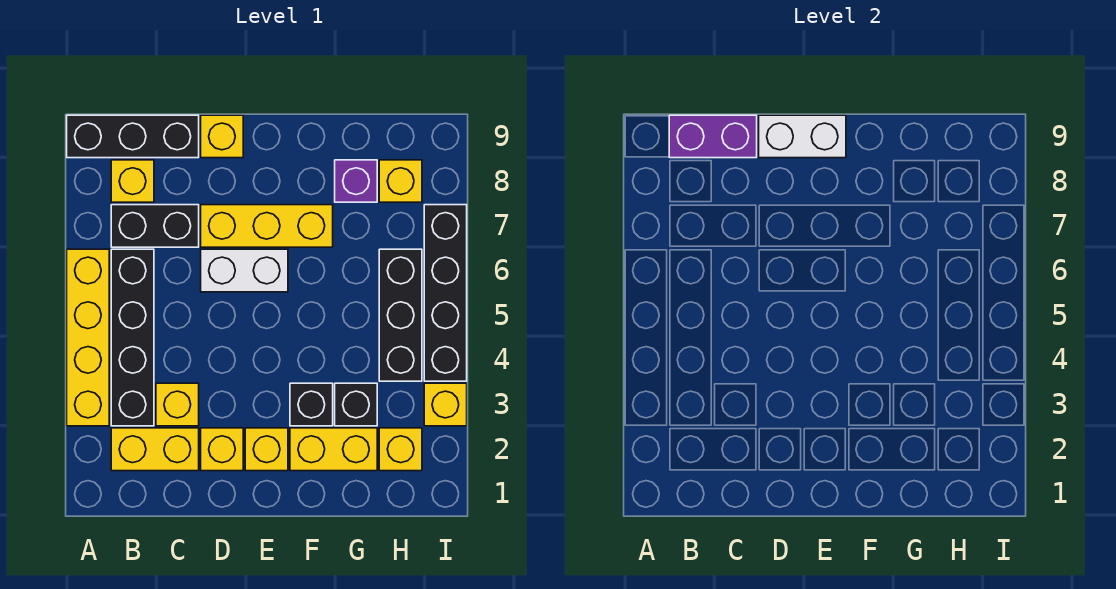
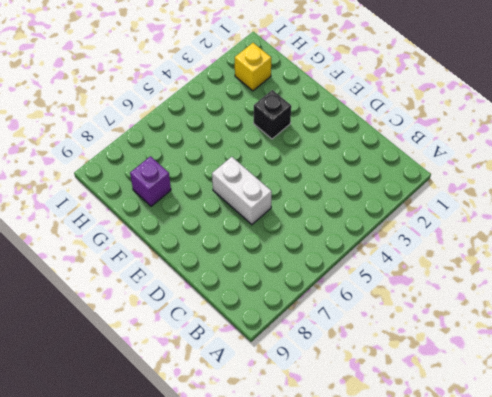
none -> yellow brick A3:A6 level 1
none -> black brick A9:C9 level 1
none -> yellow brick B2:C2 level 1

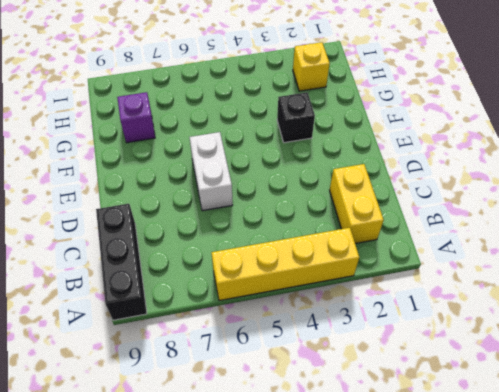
none -> black brick B3:B6 level 1
none -> black brick B7:C7 level 1
none -> yellow brick B8 level 1

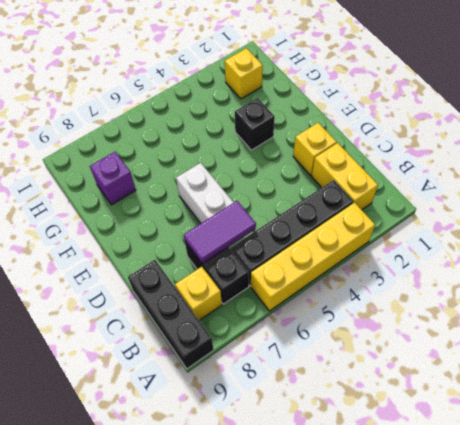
purple tile C6:C7 level 2 -> none
none -> yellow brick C3 level 1
none -> yellow brick D7:F7 level 1
none -> yellow brick D9 level 1

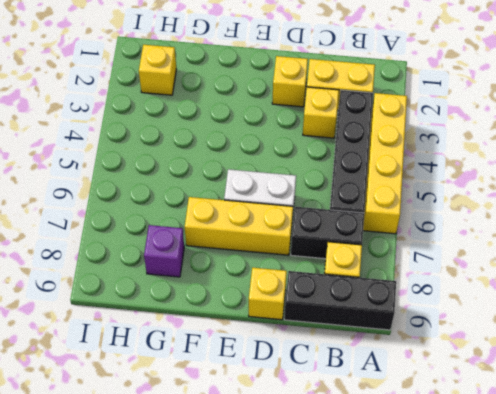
none -> yellow brick E2 level 1
none -> yellow brick F2:G2 level 1
none -> black brick F3 level 1

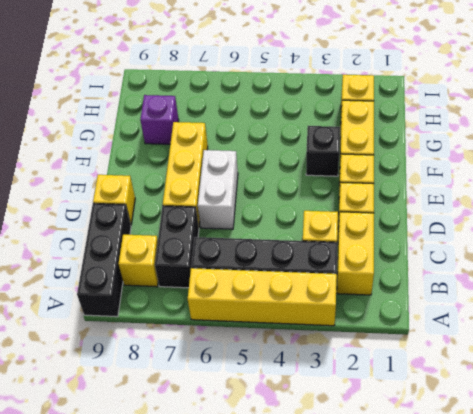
none -> black brick G3 level 1
none -> black brick H4:H6 level 1
none -> yellow brick H8 level 1

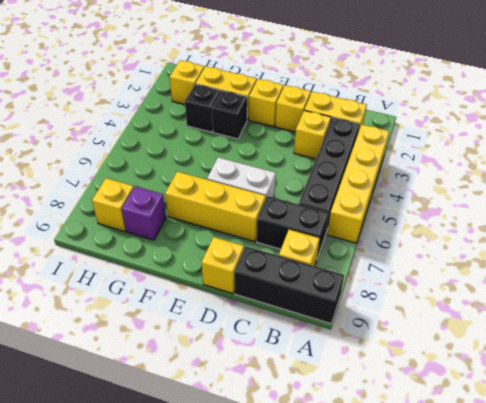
none -> black brick H4:H6 level 1
none -> yellow brick I3 level 1
none -> black brick I4:I7 level 1

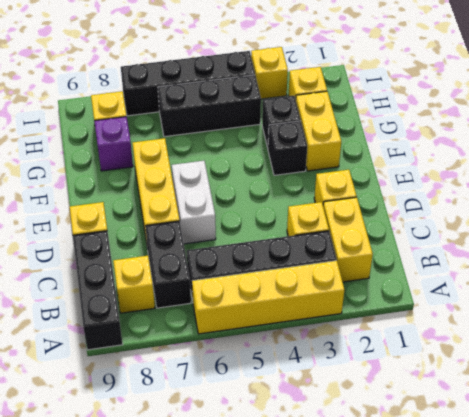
none -> yellow brick E2 level 1
none -> purple brick B9:C9 level 2
none -> white brick D9:E9 level 2

